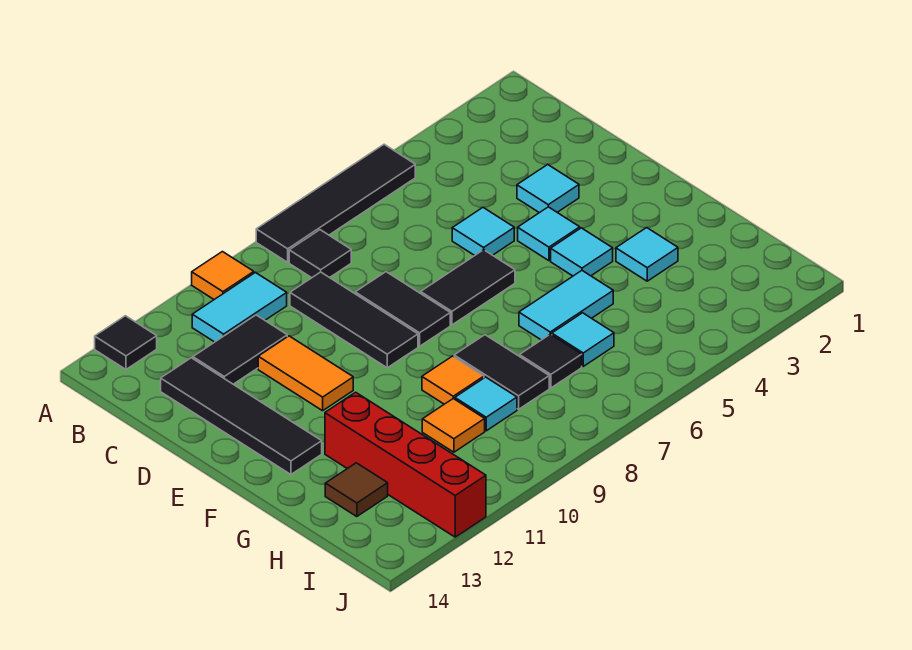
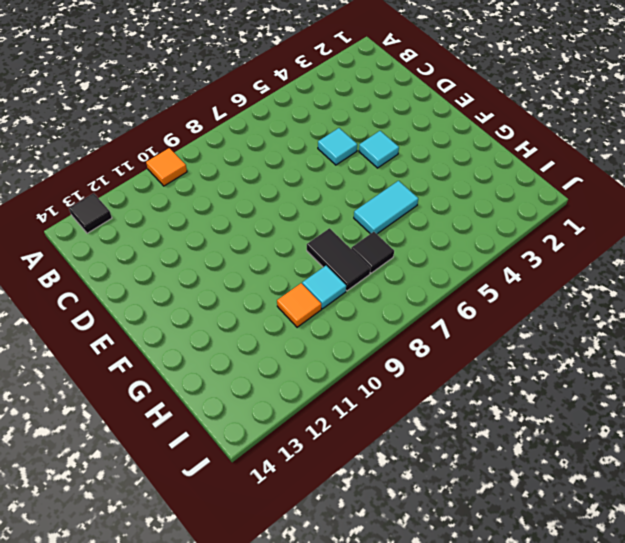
none -> black tile A5:A8 level 1
none -> black tile B8 level 1
none -> cyan tile B10:B11 level 1

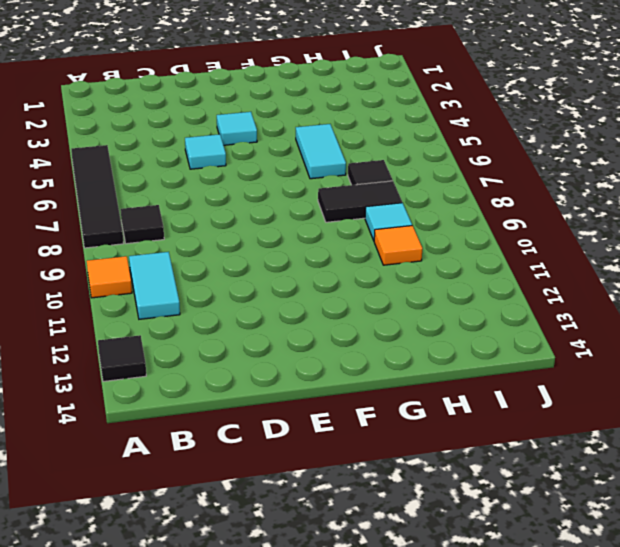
none -> black tile C9:E9 level 1
none -> black tile C11:C12 level 1
none -> black tile C13:F13 level 1

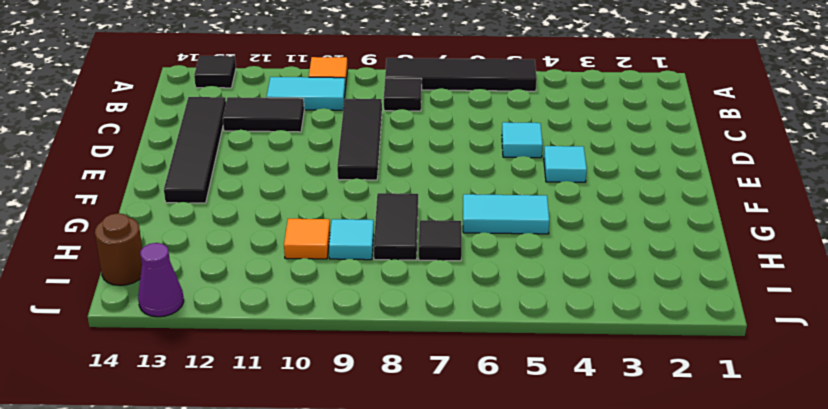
brown round brick I14 level 1 -> none
purple cone J13 level 1 -> none
none -> cyan tile D3 level 1
none -> black tile D8:E8 level 1
none -> orange tile D11:E11 level 1

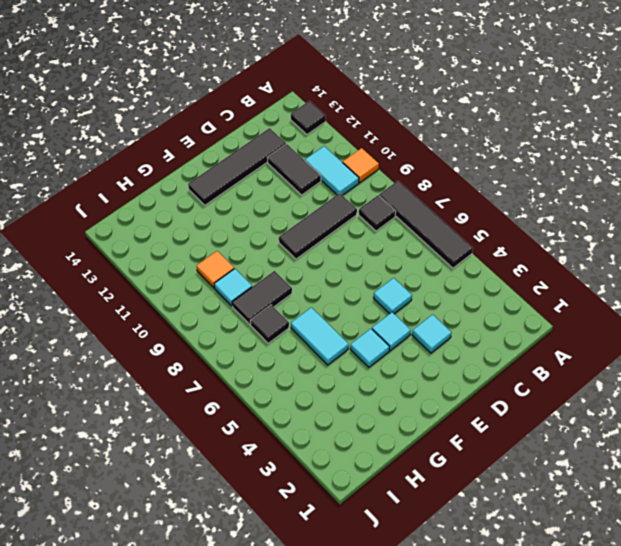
none -> black tile D8:E8 level 1
none -> orange tile D11:E11 level 1
none -> black tile E6:E7 level 1

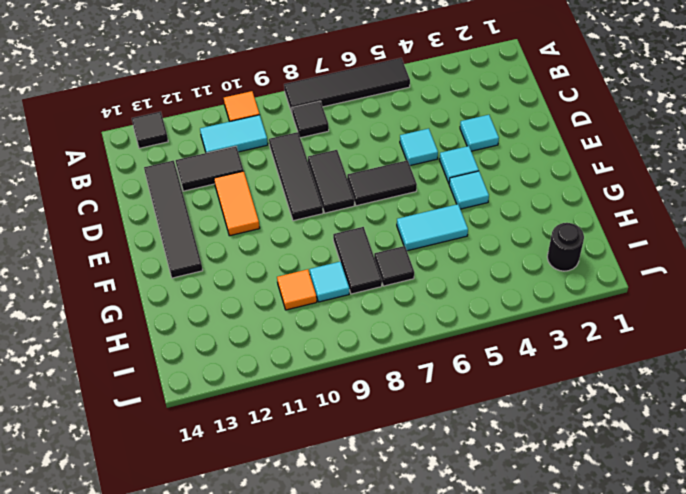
black round brick I2 level 1 -> none
none -> cyan tile G3 level 1
none -> orange tile G9 level 1
none -> red brick G12:J12 level 1

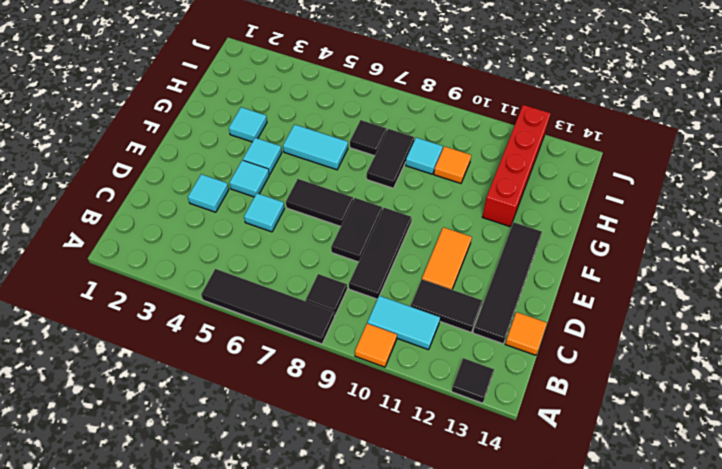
orange tile C14 level 1 -> orange tile G9 level 1
none -> cyan tile H6 level 1
none -> brown tile H13 level 1

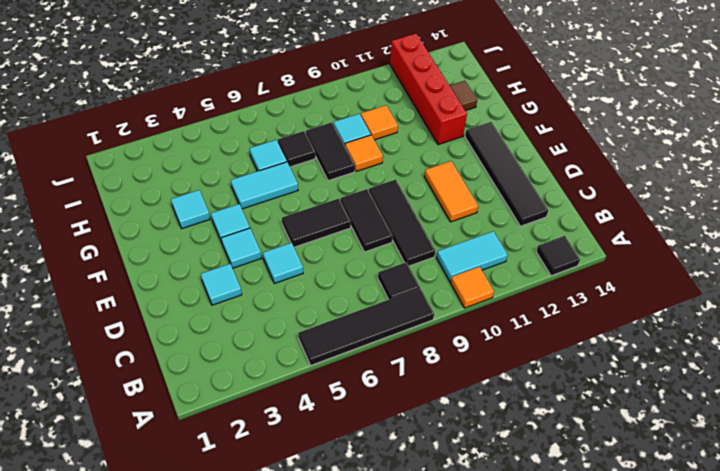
none -> black tile C11:C12 level 1

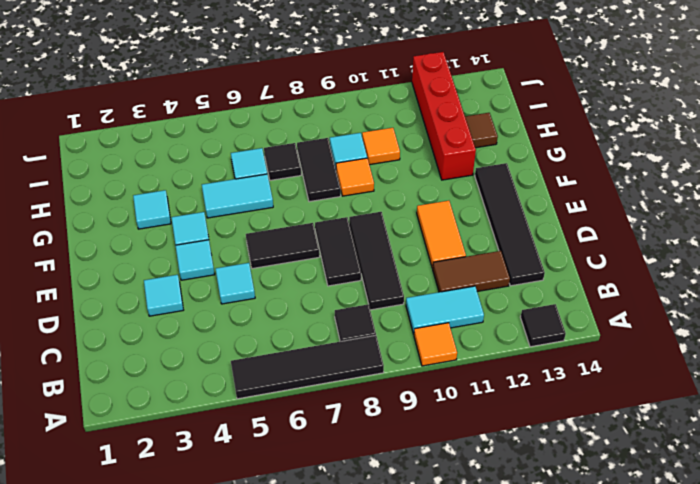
brown tile C11:C12 level 1 -> black tile C11:C12 level 1

